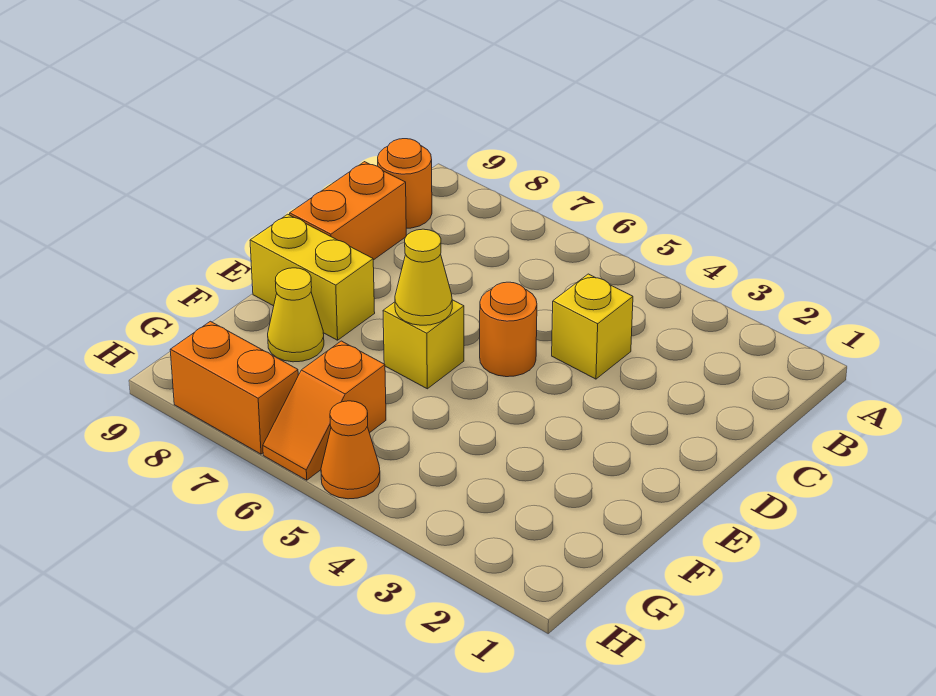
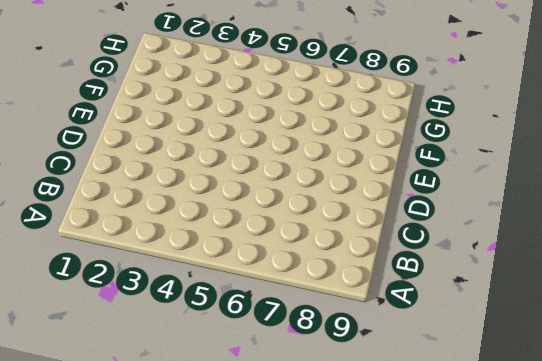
none -> orange round brick B9 level 1
none -> yellow brick C4 level 1

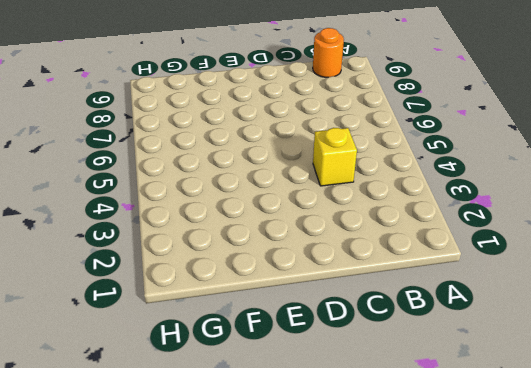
none -> orange brick C9:D9 level 1
none -> orange round brick D5 level 1

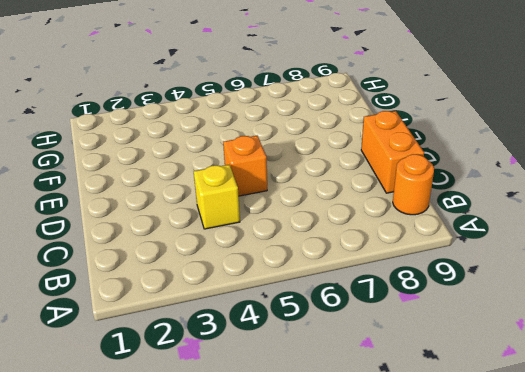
orange brick D5 level 1 -> orange round brick D5 level 1
none -> yellow brick E6 level 1
none -> yellow brick E8:E9 level 1

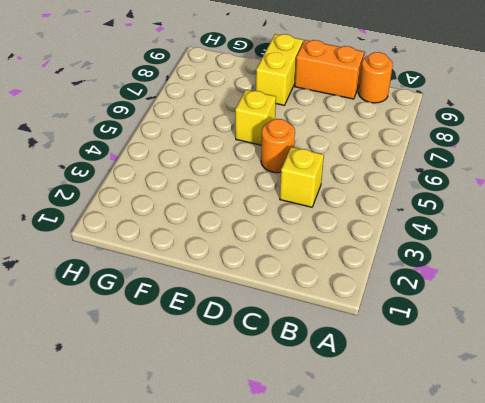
none -> yellow cone F8 level 1
none -> orange slope G6:H6 level 1 top G

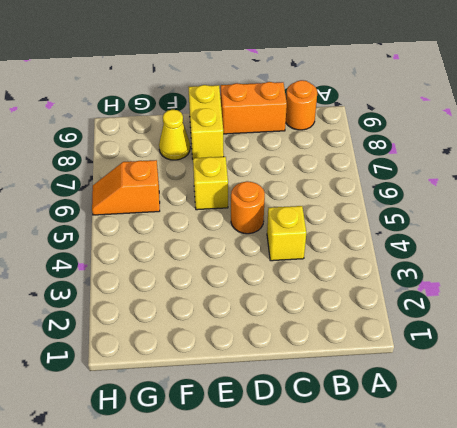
none -> orange cone H5 level 1
none -> orange brick H7:H8 level 1

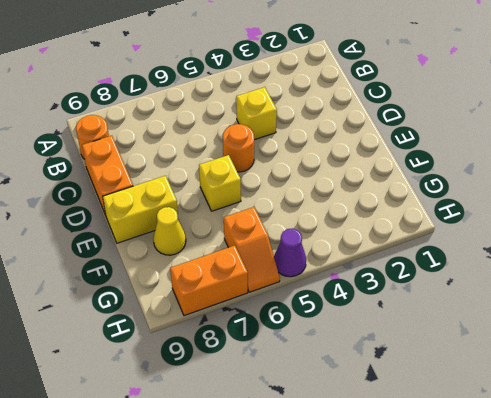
purple cone H5 level 1 -> orange cone H5 level 1
none -> yellow cone E6 level 2

